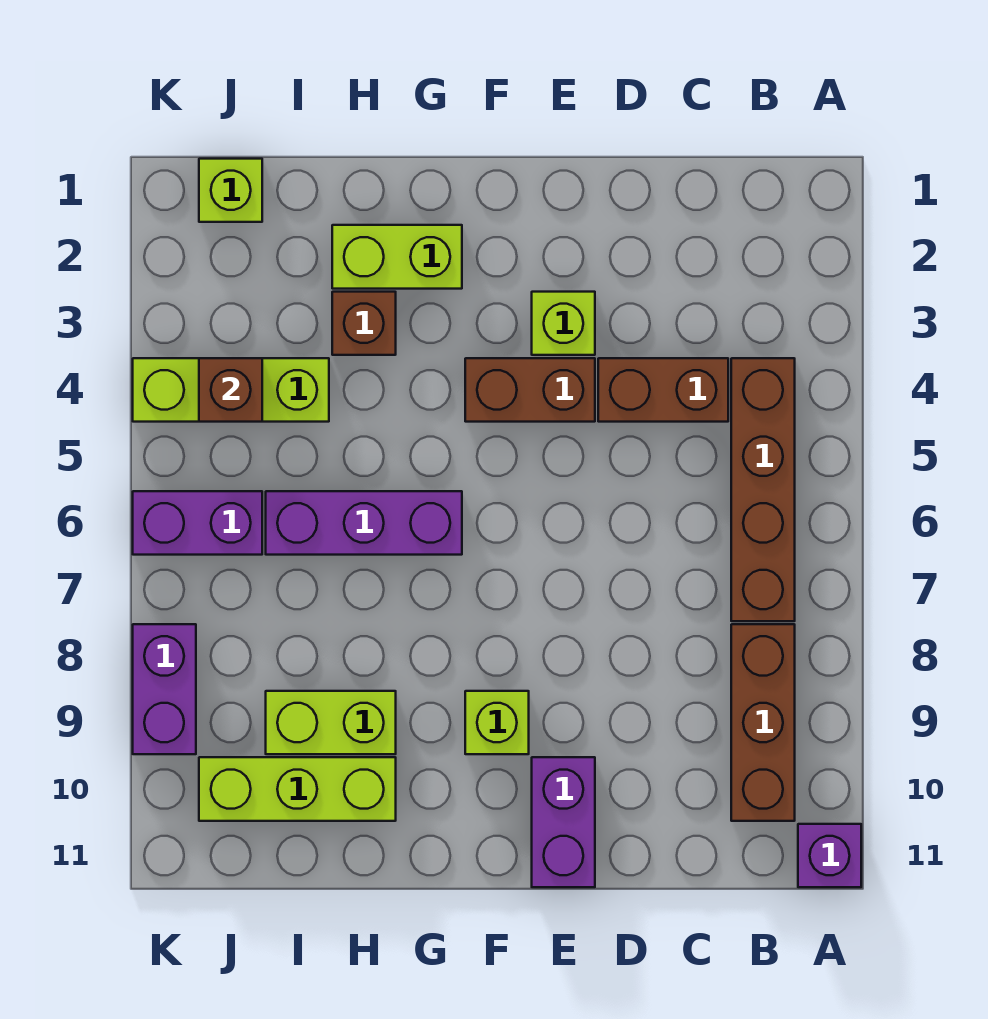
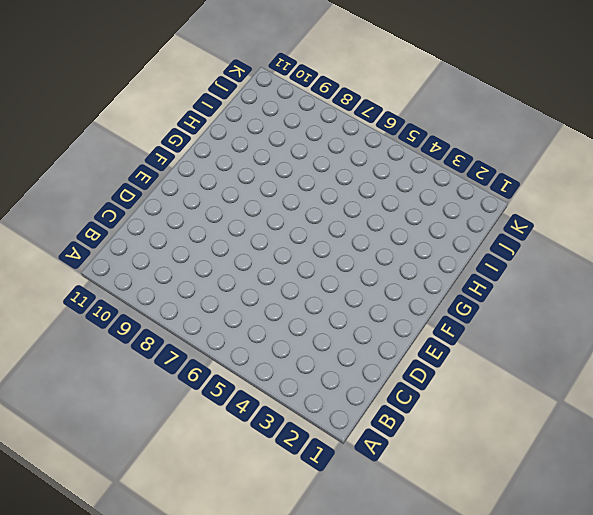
none -> purple brick A11 level 1
none -> brown brick B4:B7 level 1
none -> brown brick B8:B10 level 1

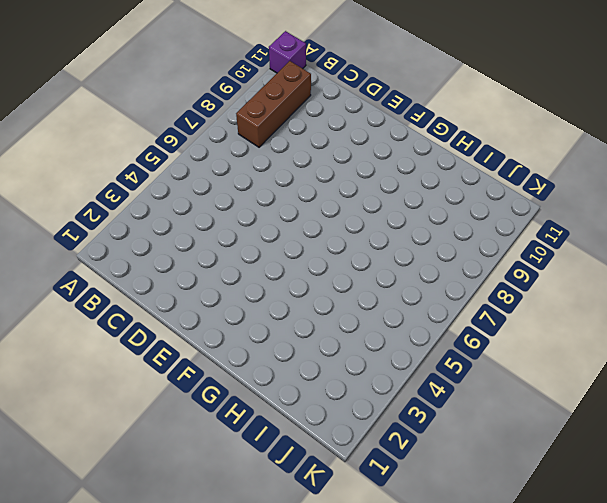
none -> brown brick B4:B7 level 1
none -> brown brick C4:D4 level 1
none -> lime brick E3 level 1

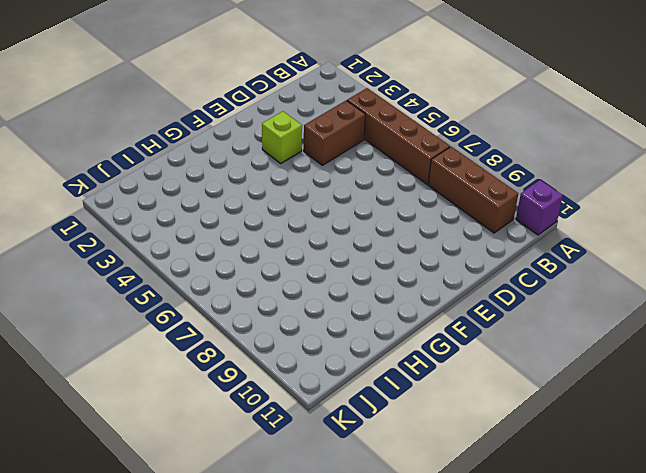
none -> brown brick E4:F4 level 1
none -> purple brick E10:E11 level 1
none -> lime brick F9 level 1

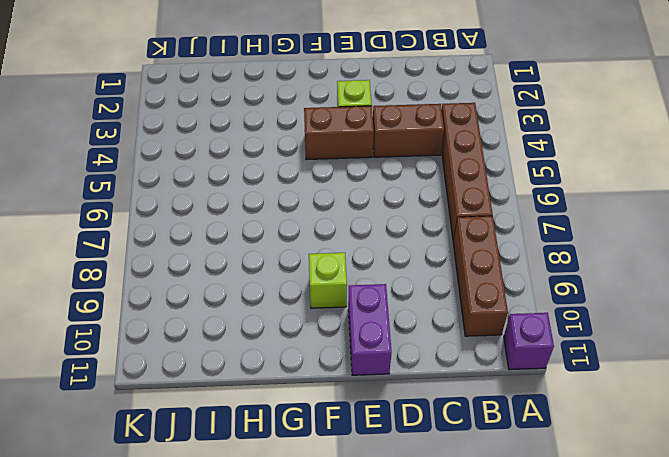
none -> lime brick G2:H2 level 1
none -> purple brick G6:I6 level 1
none -> brown brick H3 level 1

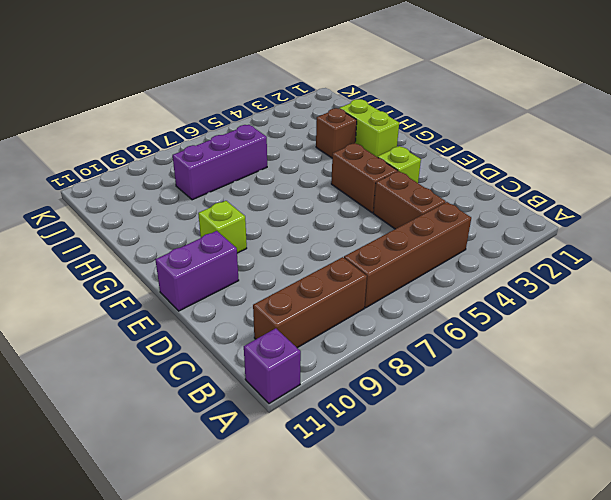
purple brick I6:I8 level 1 -> purple brick G6:I6 level 1
none -> lime brick H9:I9 level 1
none -> lime brick H10:J10 level 1
none -> lime brick I4:K4 level 1

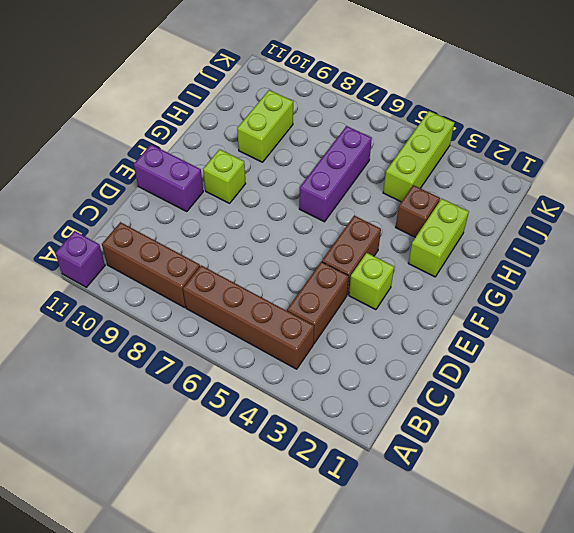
none -> lime brick H10:J10 level 1
none -> lime brick J1 level 1
none -> purple brick J6:K6 level 1

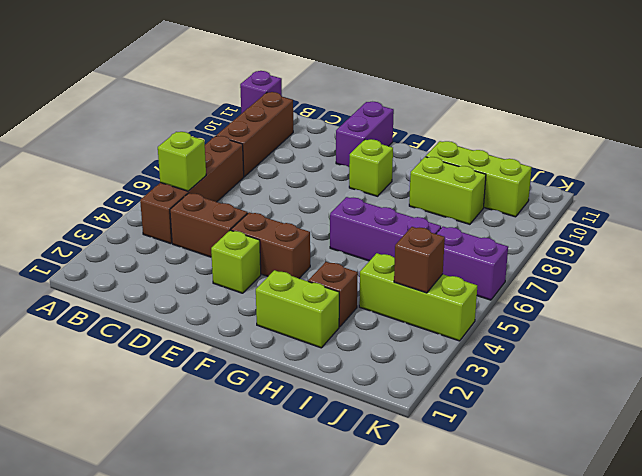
lime brick B5 level 2 -> lime brick J1 level 1
none -> purple brick K8:K9 level 1

